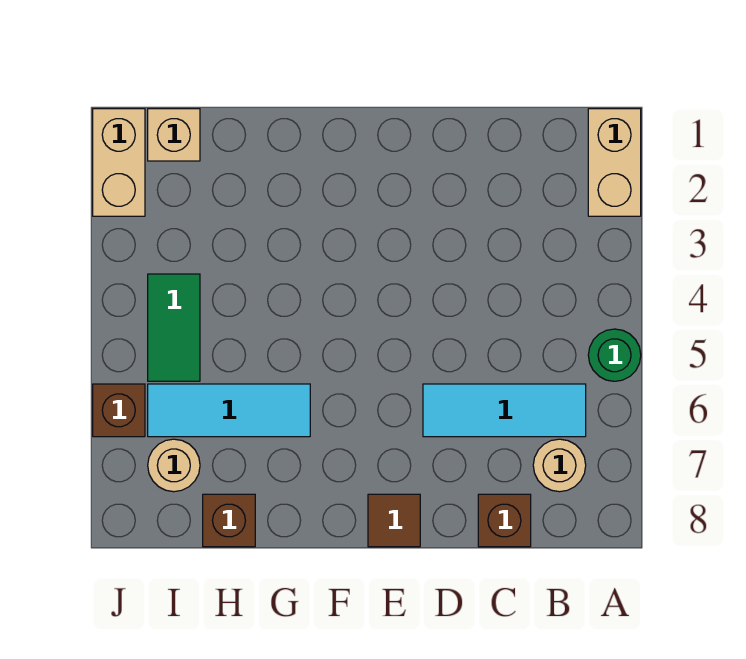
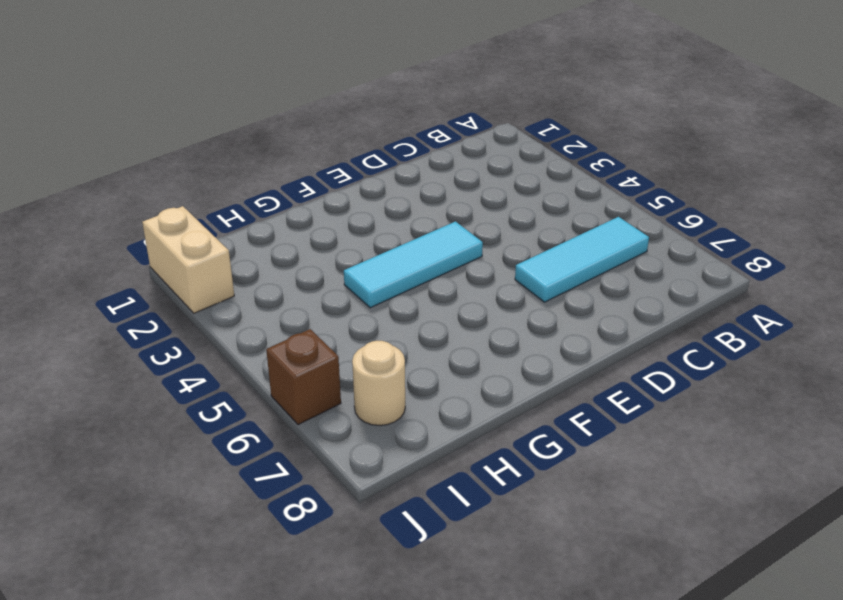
cyan tile E4:G4 level 1 -> cyan tile G6:I6 level 1
none -> tan brick A1:A2 level 1
none -> green round brick A5 level 1
none -> tan round brick B7 level 1

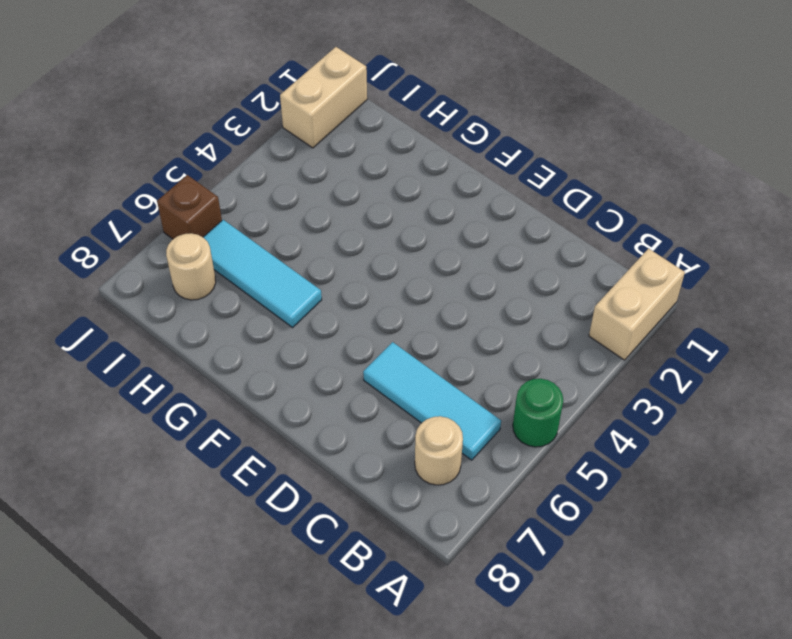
none -> brown brick C8 level 1
none -> brown tile E8 level 1
none -> brown brick H8 level 1

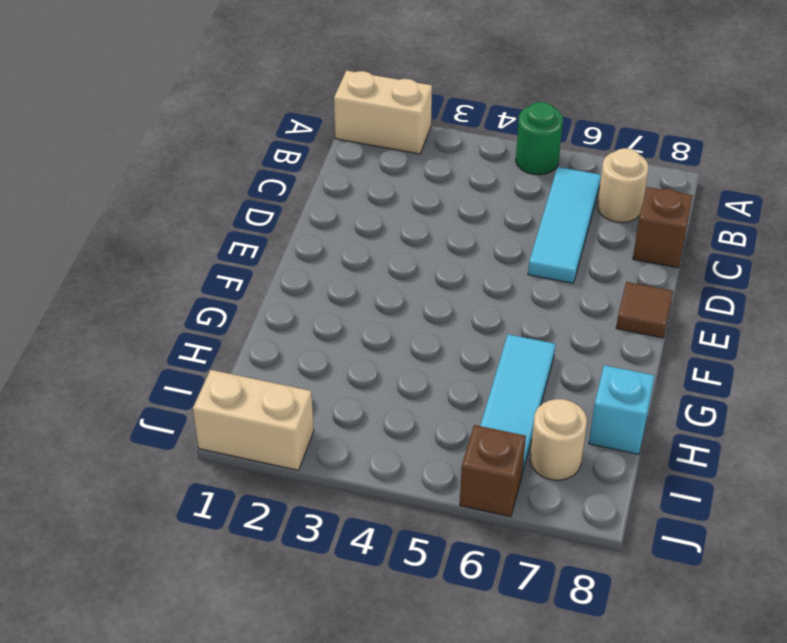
cyan brick H8 level 1 -> brown brick H8 level 1
none -> tan brick I1 level 1
none -> green tile I4:I5 level 1

